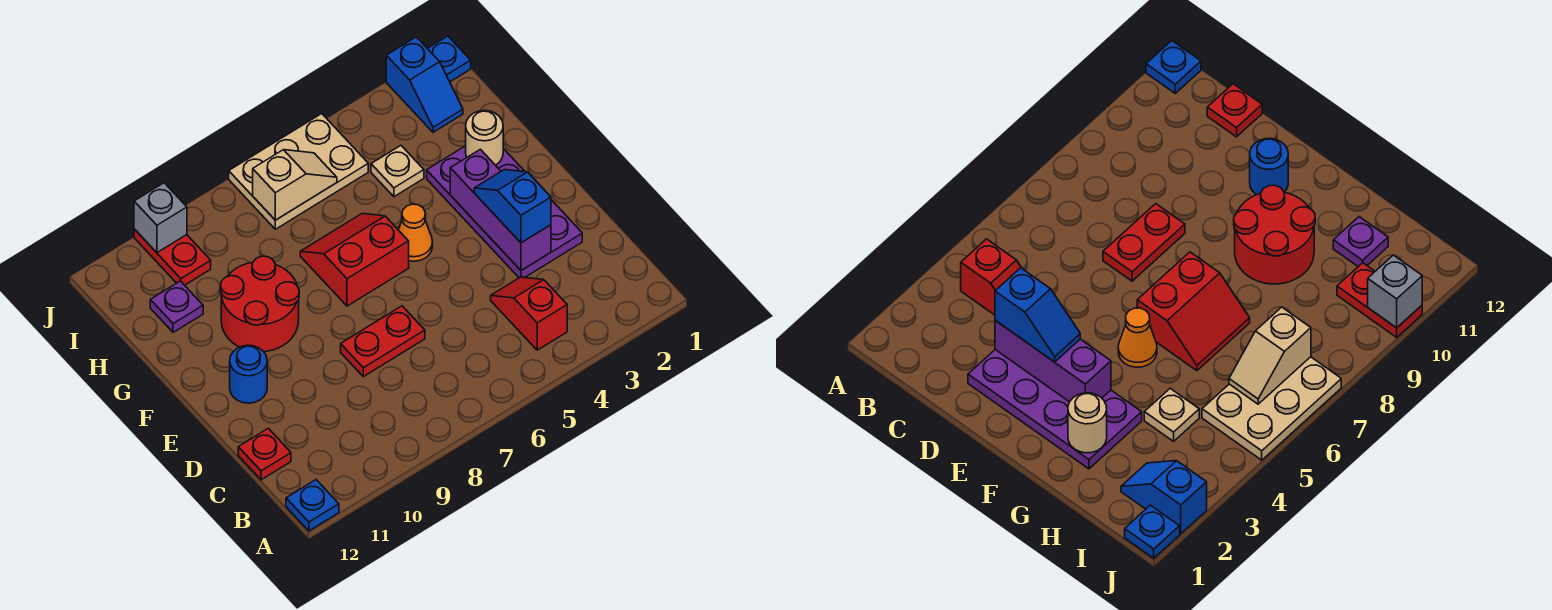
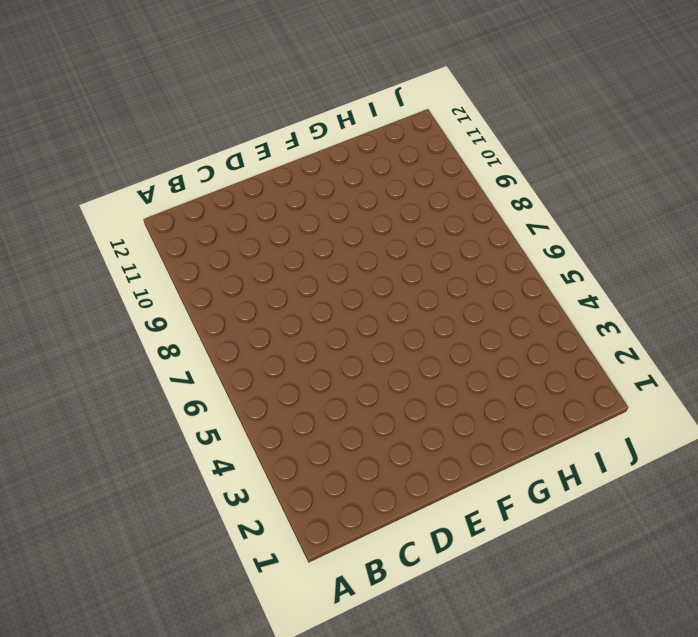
none -> blue plate A12 level 1
none -> red slope B4:C4 level 1 top B
none -> red plate C12 level 1

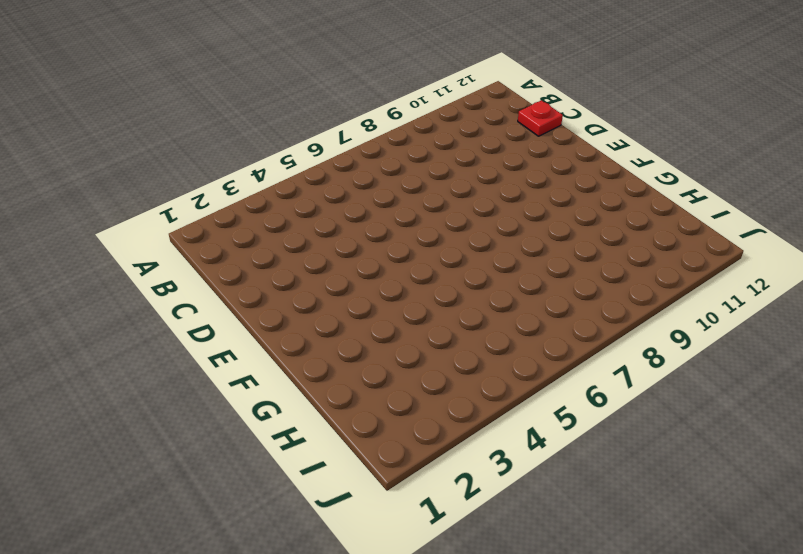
none -> blue plate A12 level 1
none -> red slope B4:C4 level 1 top B
none -> purple plate D2:G3 level 1

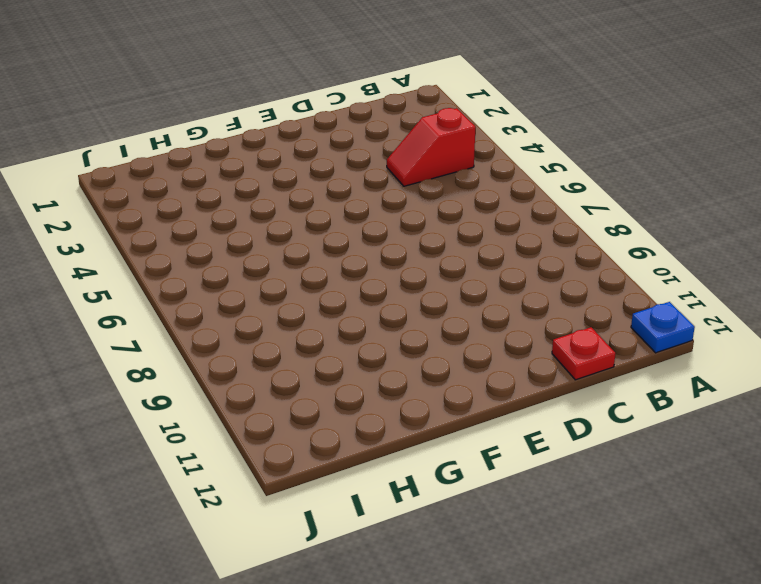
none -> purple plate D2:G3 level 1
none -> red plate D7:D8 level 1
none -> blue round brick E11 level 1

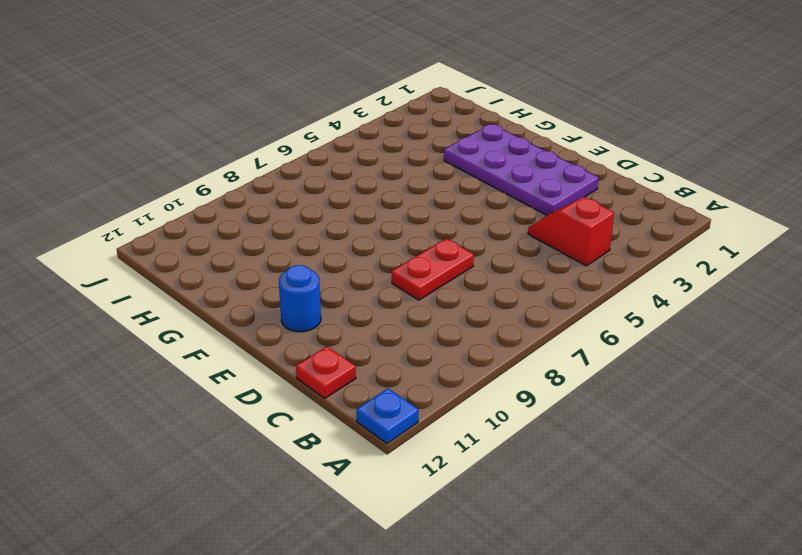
none -> orange cone F5 level 1
none -> red slope F6:G7 level 1 top F
none -> red round brick F9:G10 level 1

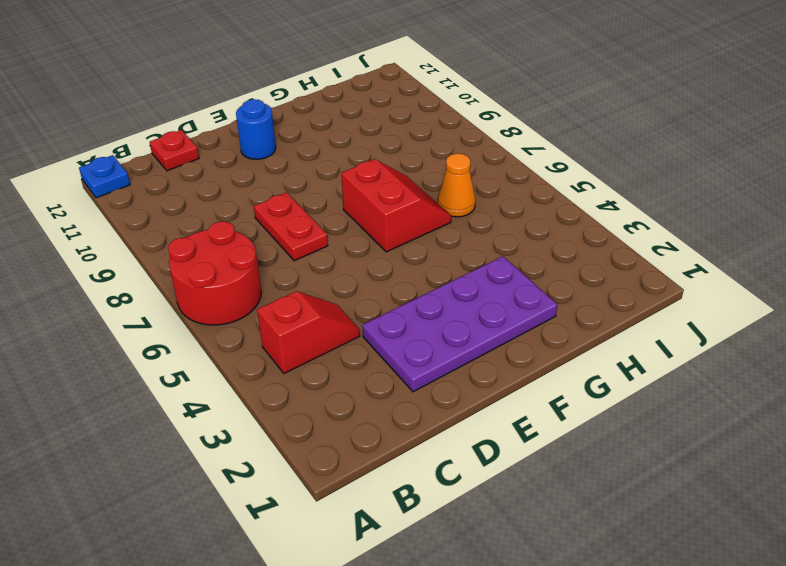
red round brick A6:B7 level 1 -> red round brick F9:G10 level 1
orange cone H6 level 1 -> orange cone F5 level 1
none -> tan plate H4 level 1
none -> purple plate H11 level 1
none -> blue slope I2:J2 level 1 top J

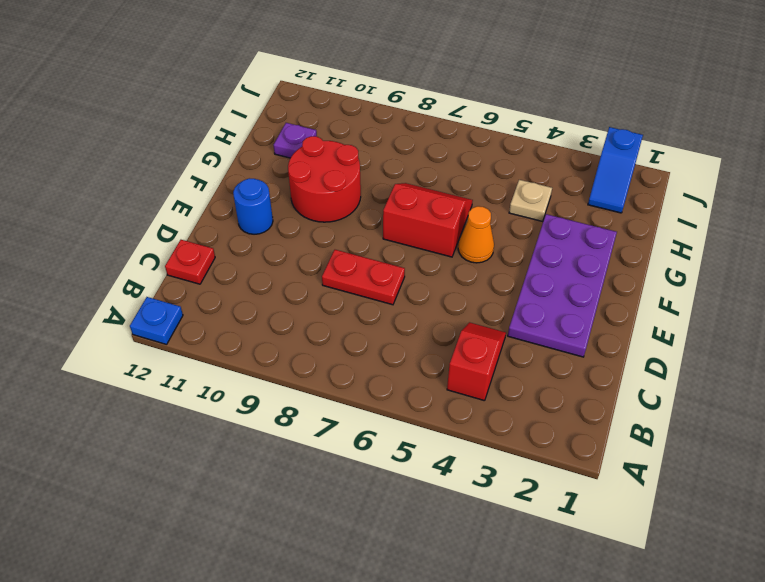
none -> tan plate I5:J7 level 1
none -> red plate I10:J10 level 1
none -> blue plate J1 level 1

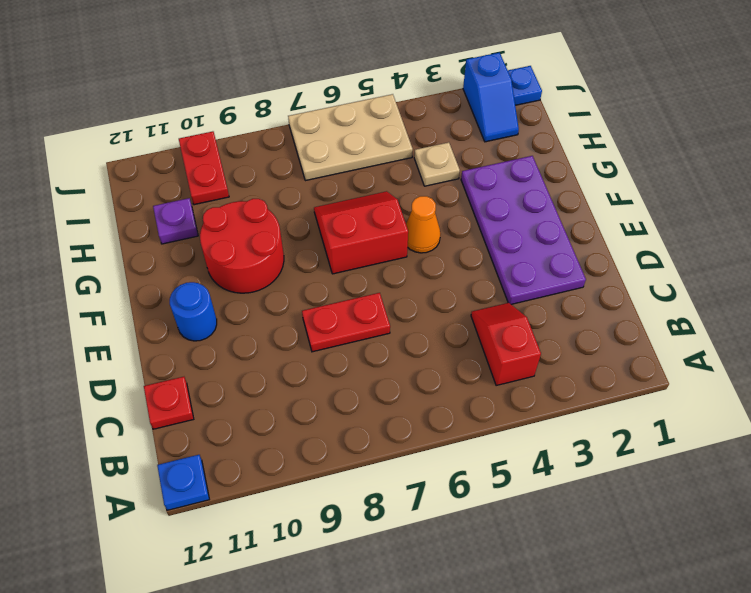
none -> purple brick D3:F3 level 2
none -> tan round brick G2 level 2
none -> tan slope I6:I7 level 2 top 7

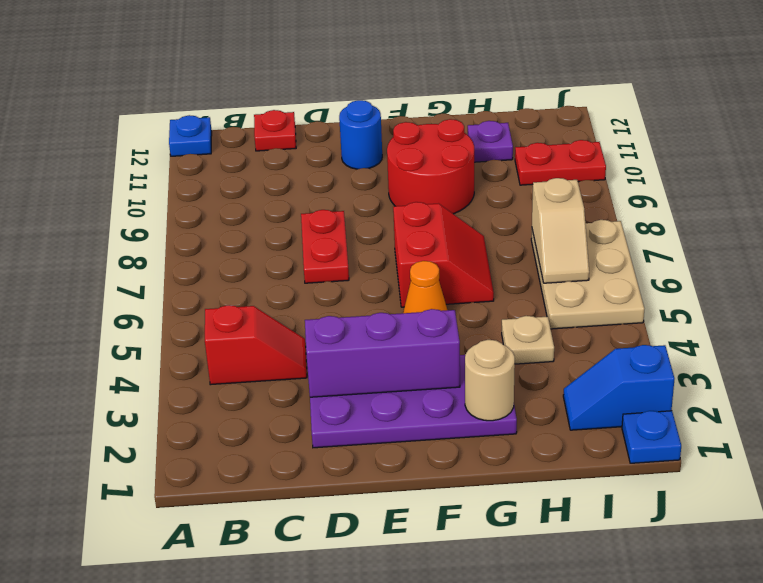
none -> grey brick J10 level 2
none -> blue slope D3:E3 level 3 top D

